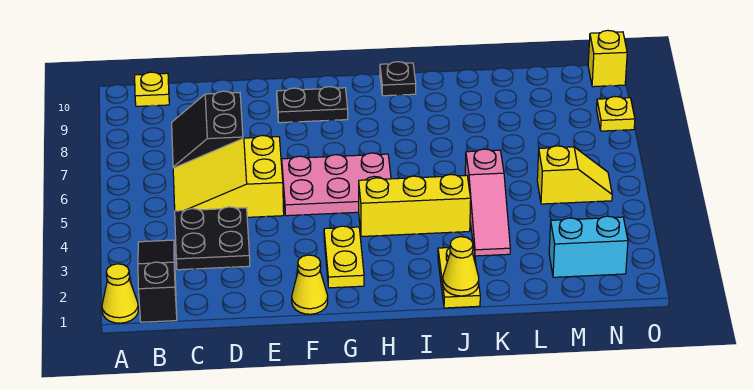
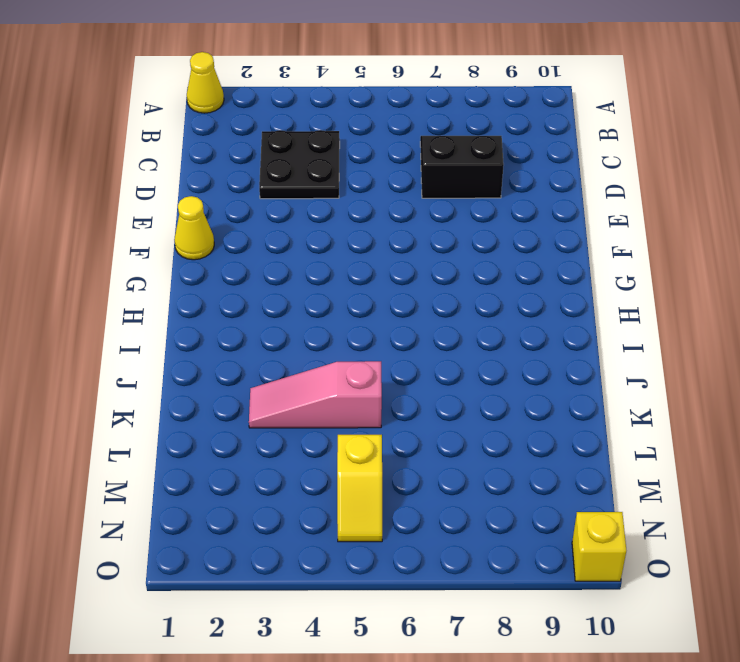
none -> black slope B1:B3 level 1 top 1
none -> yellow plate B10 level 1
none -> yellow slope C5:E6 level 1 top E

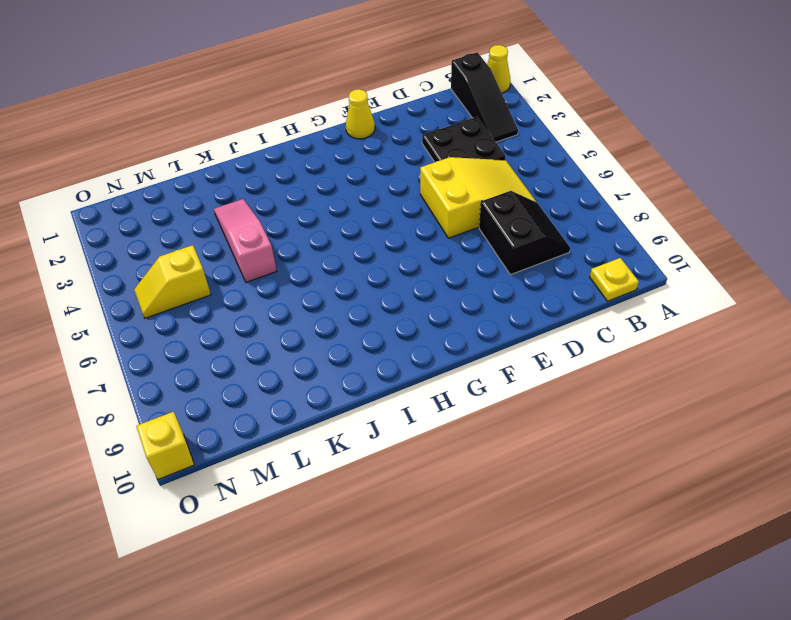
none -> pink plate F5:H6 level 1
none -> black plate F9:G9 level 1
none -> yellow plate G2:G3 level 1

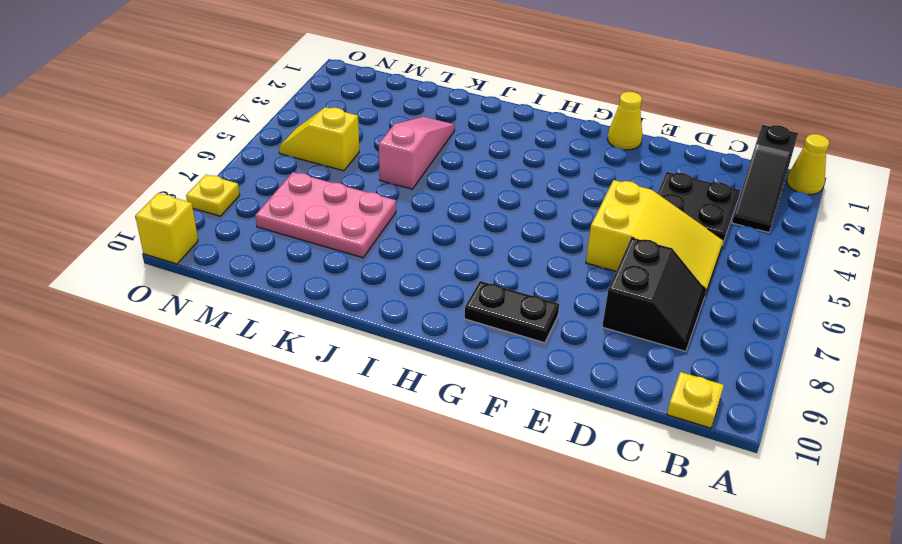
pink plate K7:M8 level 1 -> pink plate F5:H6 level 1
none -> yellow plate G2:G3 level 1
none -> yellow brick H4:J4 level 1
none -> black plate I10 level 1

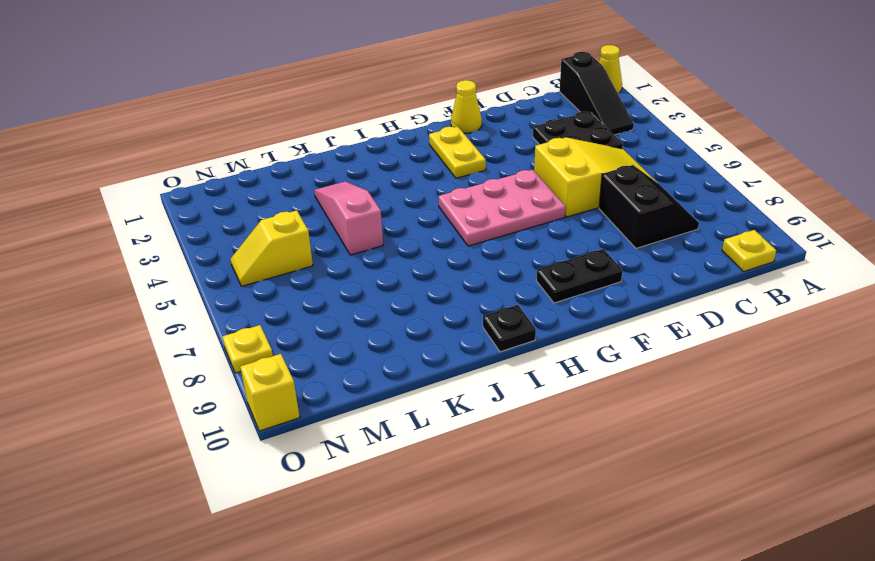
none -> yellow brick H4:J4 level 1
none -> yellow plate J1:J2 level 1
none -> cyan brick M2:N2 level 1

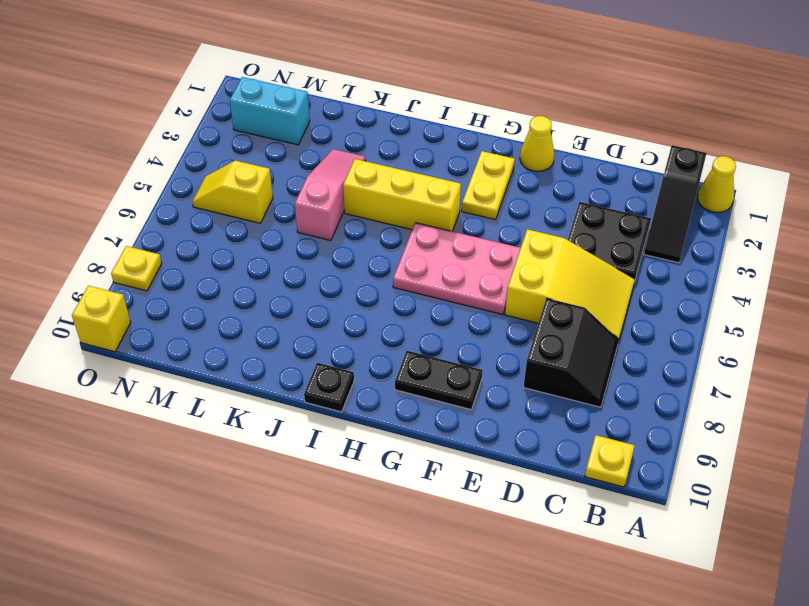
none -> yellow plate J1:J2 level 1
none -> yellow cone J1 level 2

